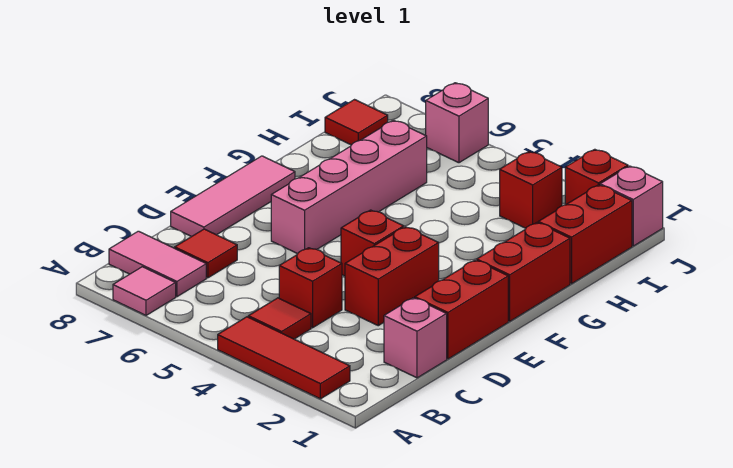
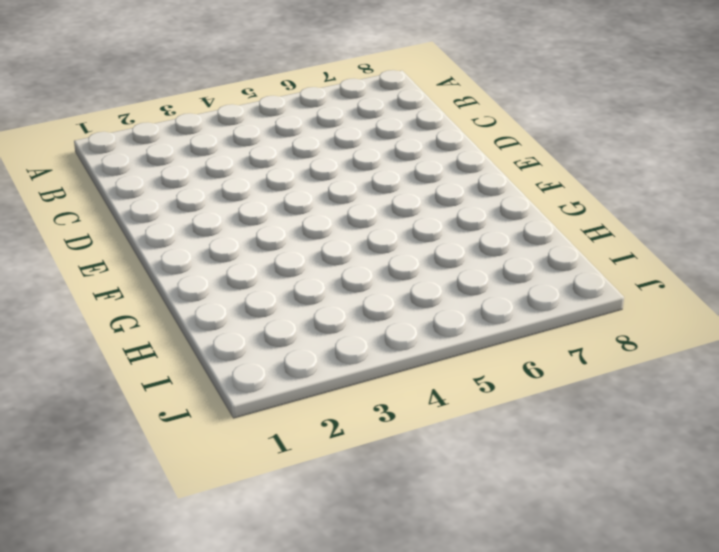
none -> red tile A2:A4 level 1
none -> pink tile A7 level 1
none -> red tile B4 level 1

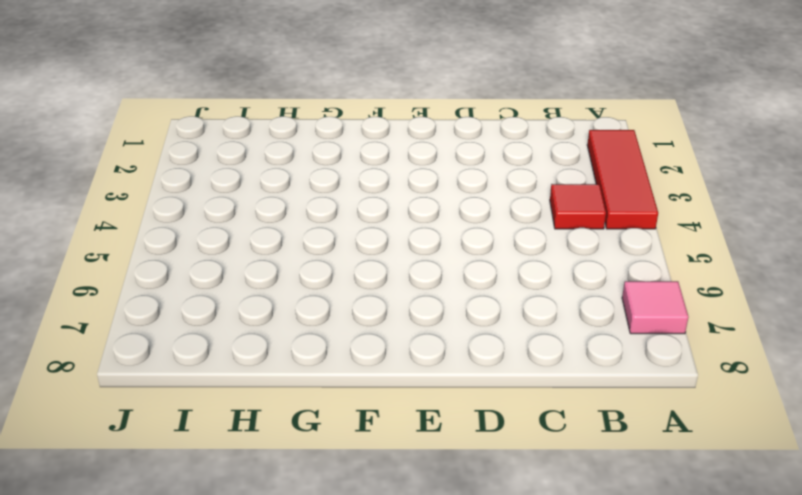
none -> pink tile B7:B8 level 1
none -> pink brick C1 level 1
none -> red brick C4 level 1

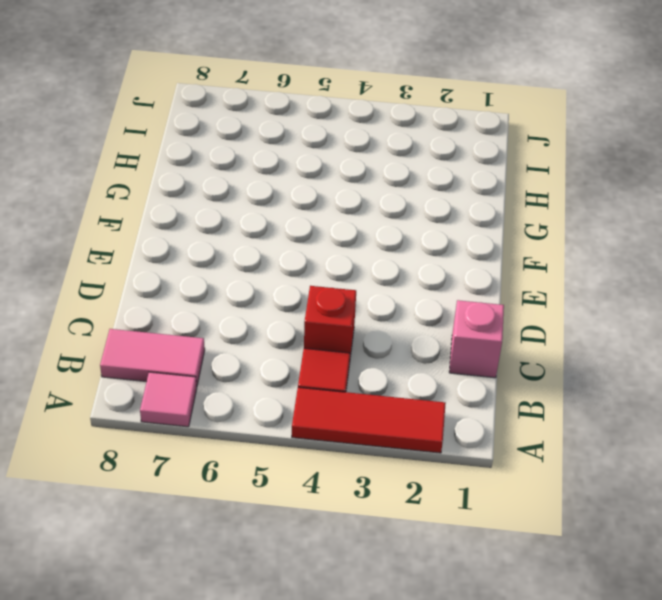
none -> red tile C7 level 1
none -> red brick D1:E1 level 1
none -> red brick D3:E3 level 1

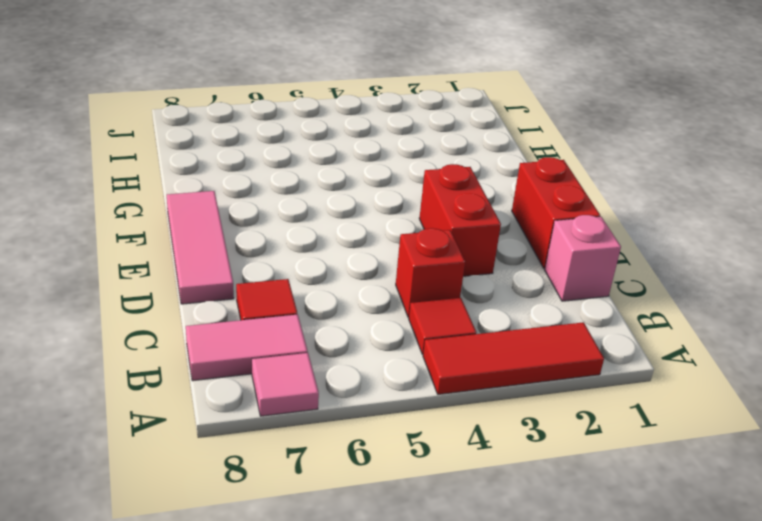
none -> red brick E4 level 1
none -> pink brick E6:H6 level 1
none -> red brick F1:G1 level 1

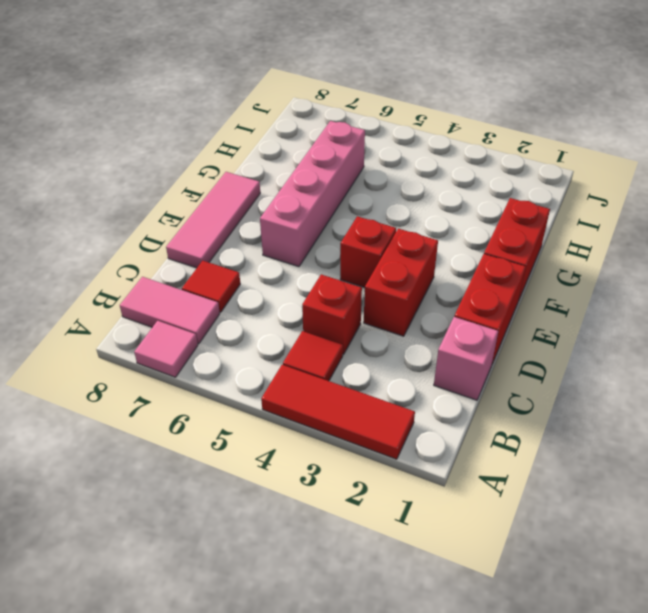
none -> red brick H1:I1 level 1
none -> red brick I3 level 1
none -> red tile I8 level 1

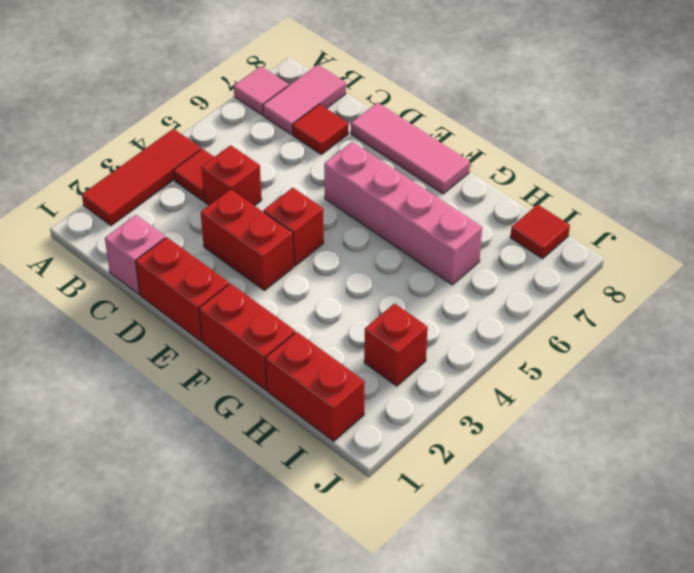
none -> pink brick J1 level 1
none -> red brick J2 level 1
none -> pink brick J6 level 1

